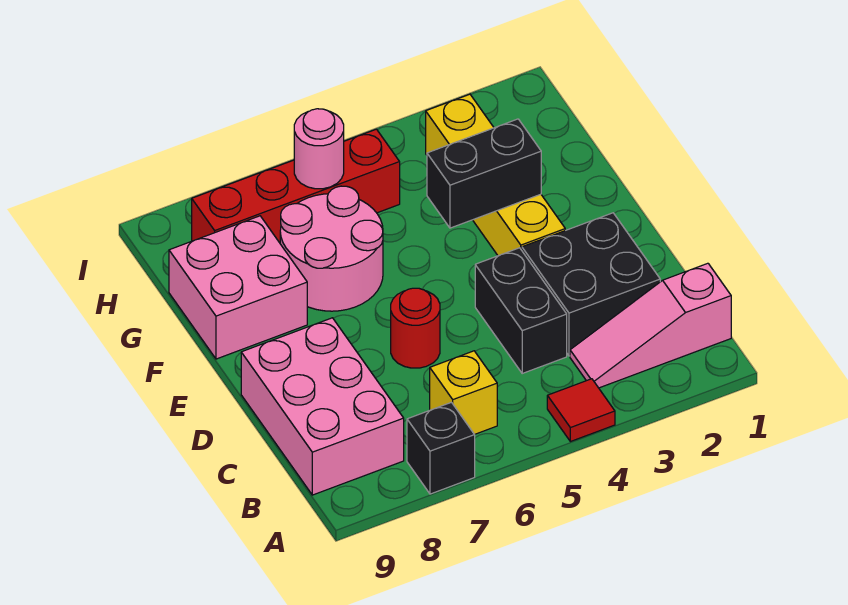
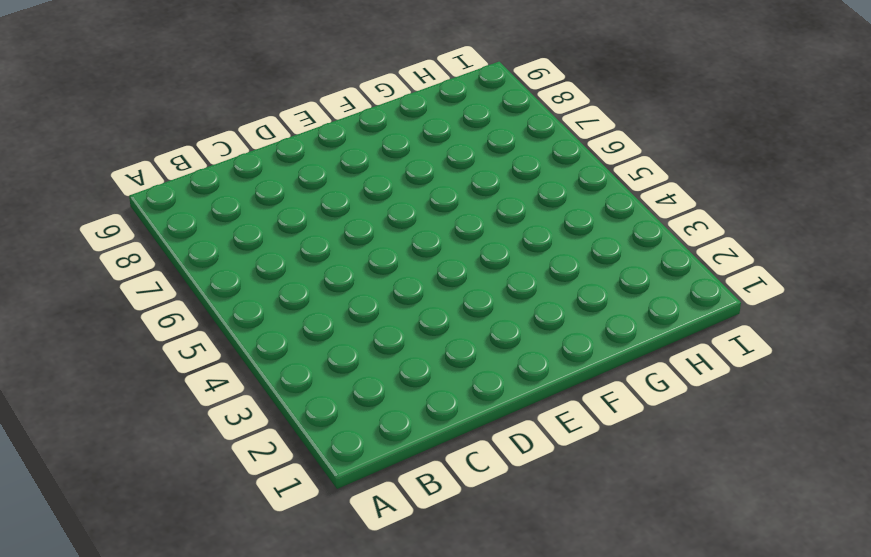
none -> red tile A4 level 1
none -> black brick A7 level 1
none -> pink slope B1:B3 level 1 top 1

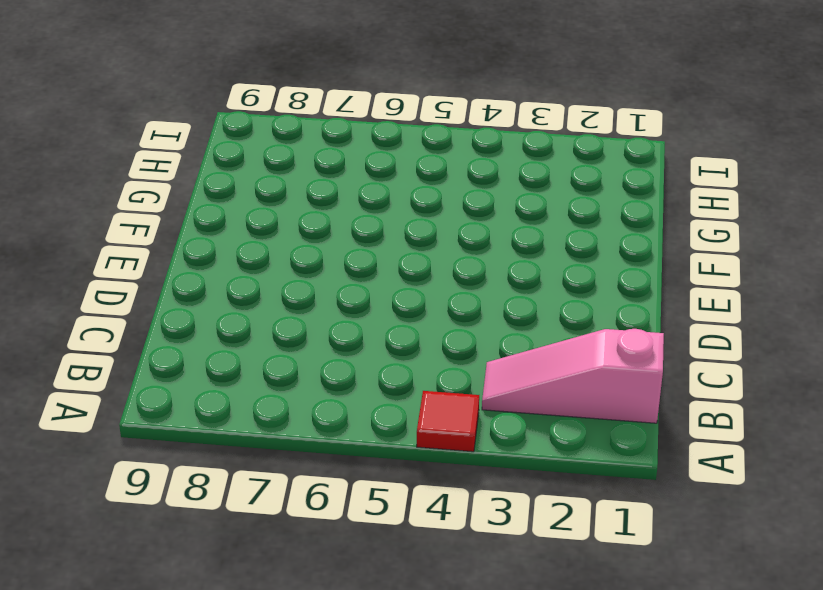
none -> black brick A7 level 1
none -> yellow brick B6 level 1
none -> pink brick B8:D9 level 1

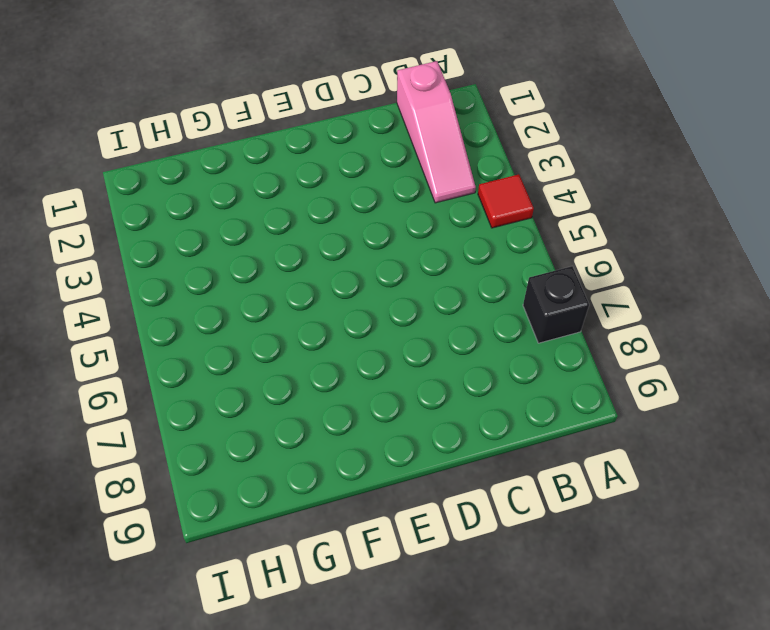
none -> yellow brick B6 level 1
none -> pink brick B8:D9 level 1
none -> black brick C2:D3 level 1

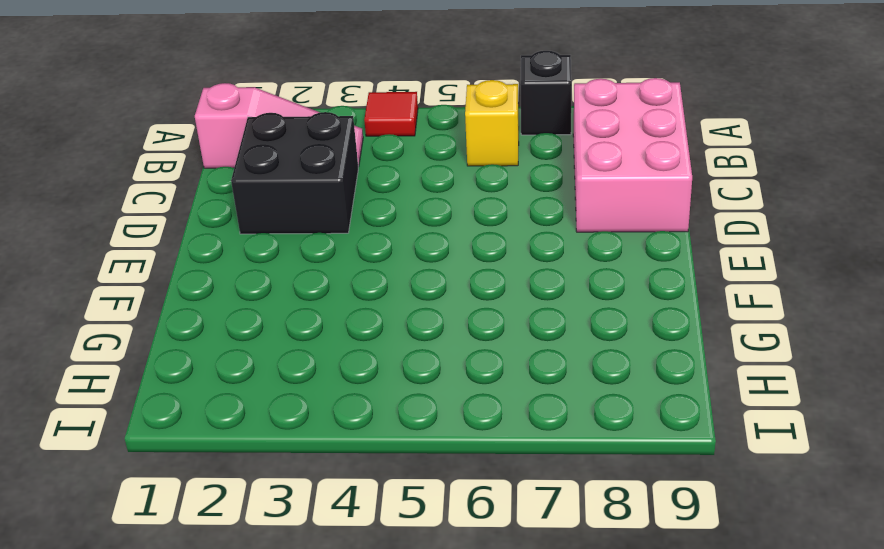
none -> black brick C4:D4 level 1
none -> red round brick D6 level 1
none -> yellow brick E3:H3 level 1

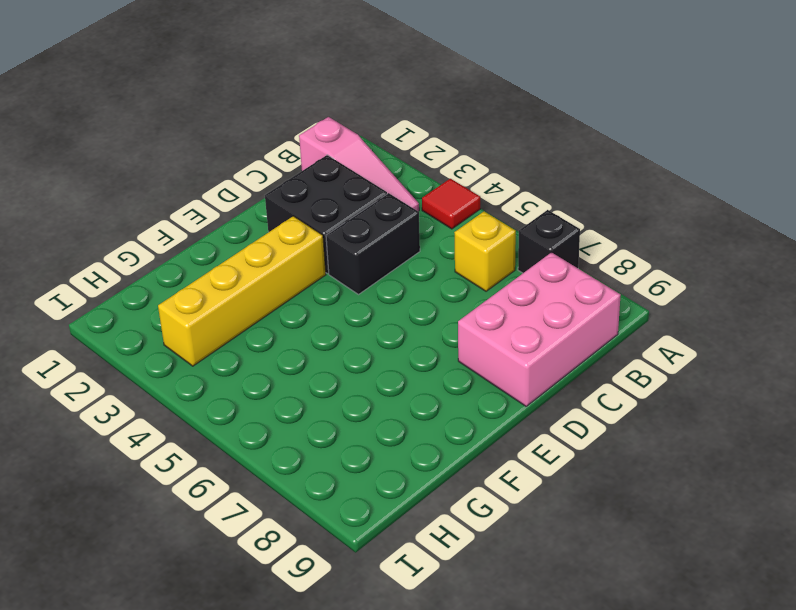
none -> red round brick D6 level 1
none -> pink round brick F6:G7 level 1
none -> pink brick F8:G9 level 1

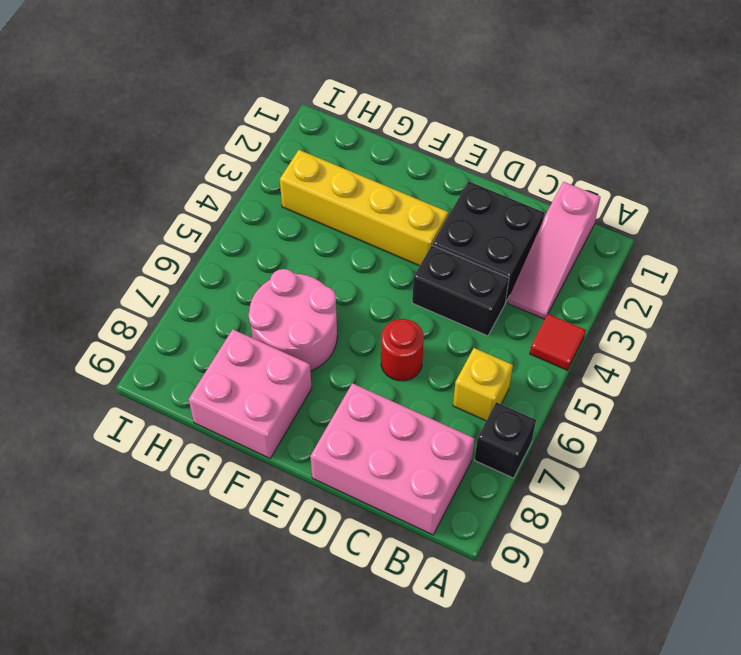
none -> red brick H5:H8 level 1
none -> black brick F3:F4 level 2
none -> pink round brick H6 level 2

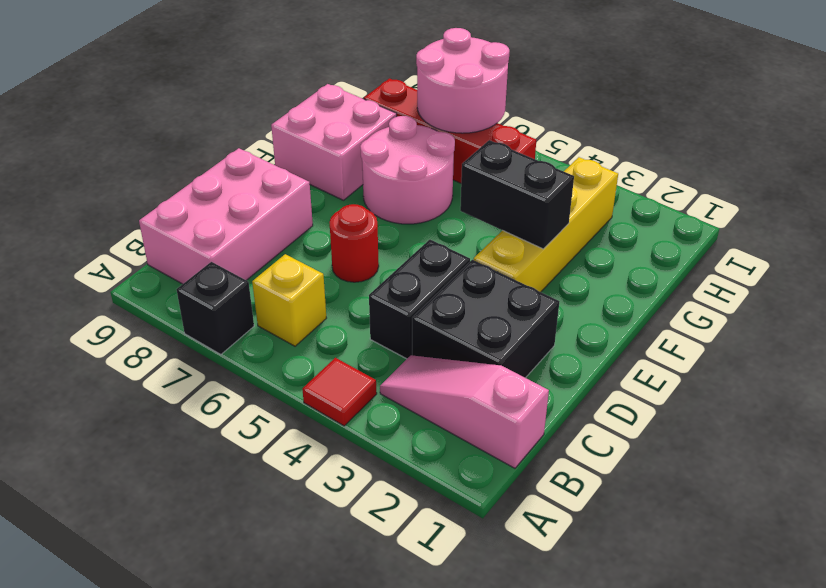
pink round brick H6:I7 level 2 -> pink round brick H6 level 2

